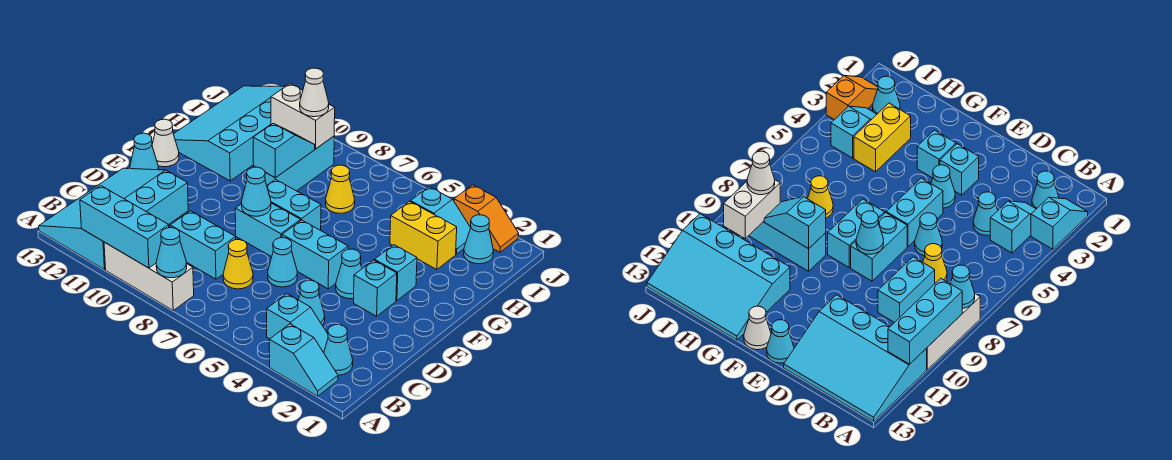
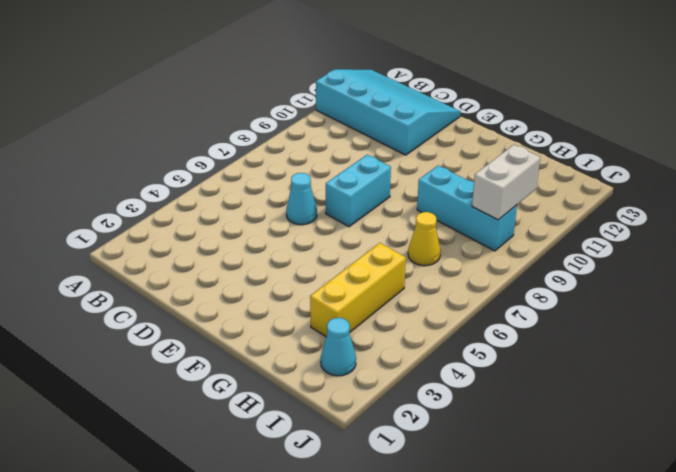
yellow brick H3:H5 level 1 -> yellow brick H3:H4 level 1
none -> cyan slope A2:A3 level 1 top 3
none -> white brick A8:A10 level 1
none -> cyan cone B2 level 1
none -> cyan slope B3:B4 level 1 top 4

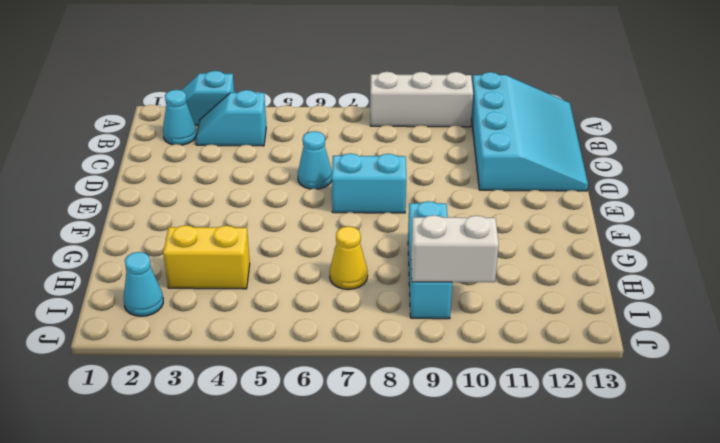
none -> cyan cone C4 level 1
none -> yellow cone C7 level 1
none -> cyan brick C8:C9 level 1
none -> cyan brick E3 level 1

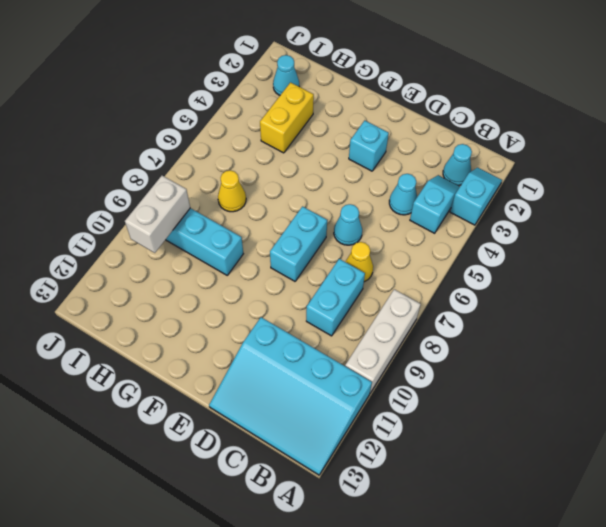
none -> cyan cone E4 level 1
none -> cyan brick E5:E6 level 1
none -> cyan cone E13 level 1
none -> cyan brick F3 level 1

